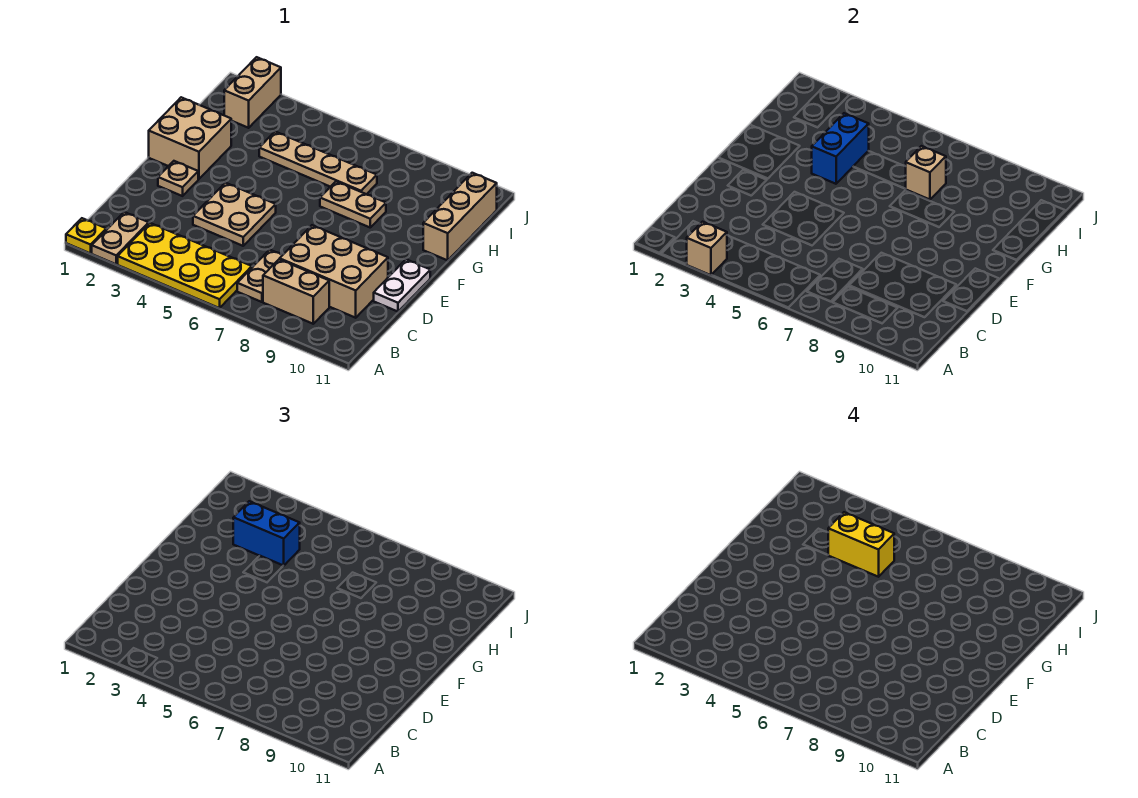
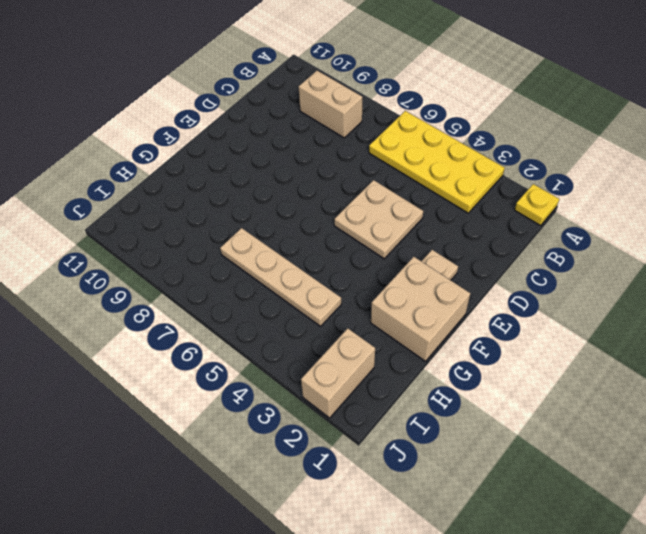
none -> tan plate A2:B2 level 1
none -> tan plate B7:C7 level 1
none -> tan brick C8:D10 level 1

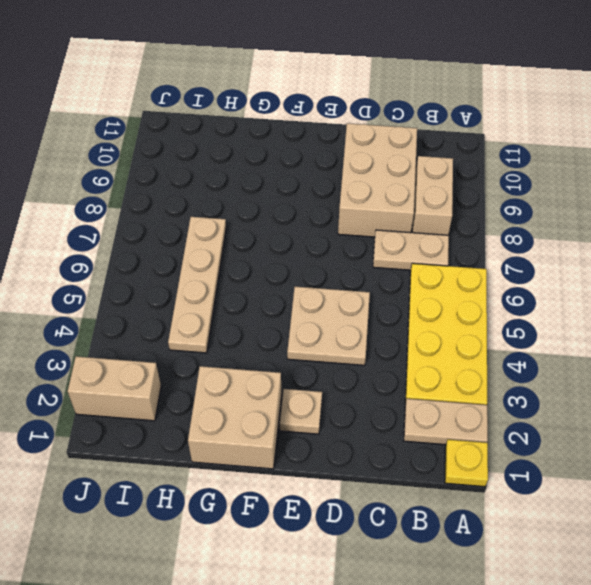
none -> white plate D11:E11 level 1
none -> tan plate G7:G8 level 1
none -> tan brick G11:I11 level 1

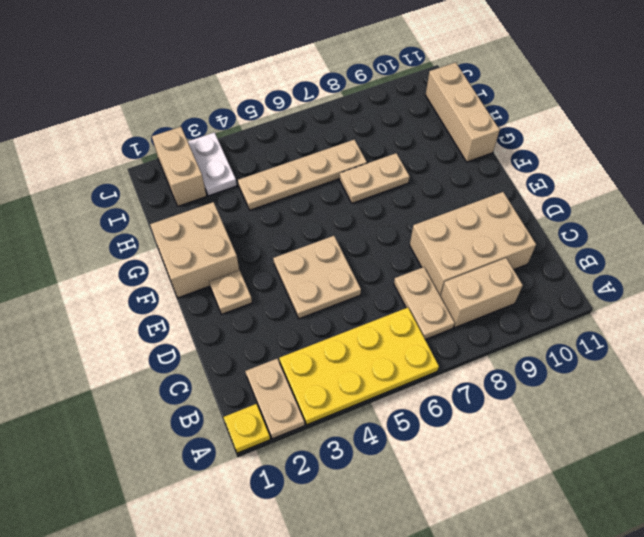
white plate I3:J3 level 1 -> white plate D11:E11 level 1
none -> tan brick A3 level 2
none -> blue brick G4:H4 level 2
none -> tan brick H7 level 2

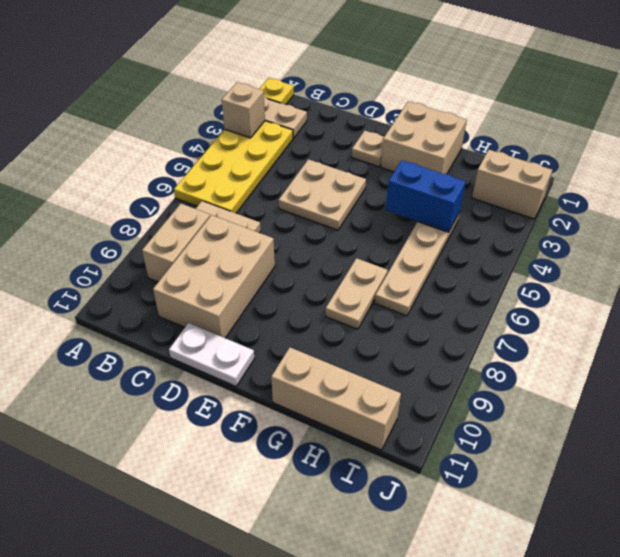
none -> tan brick H7 level 2
none -> blue brick H3:H4 level 3
none -> yellow brick H4:H5 level 4

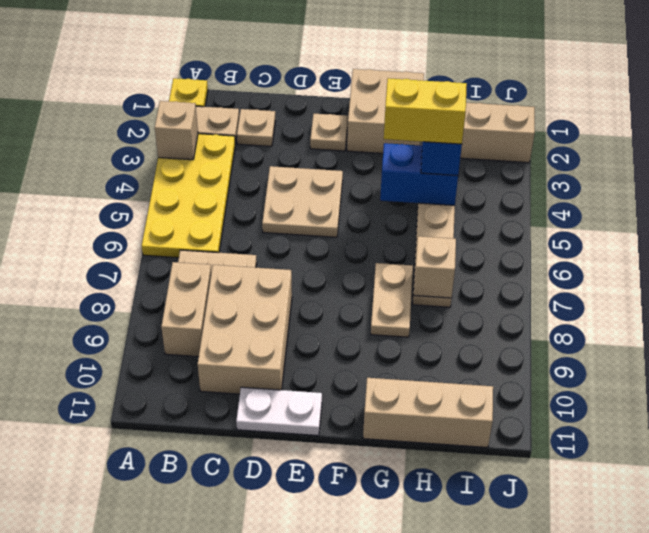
tan plate C2 level 1 -> none
yellow brick G4:H4 level 4 -> yellow brick H4:H5 level 4

